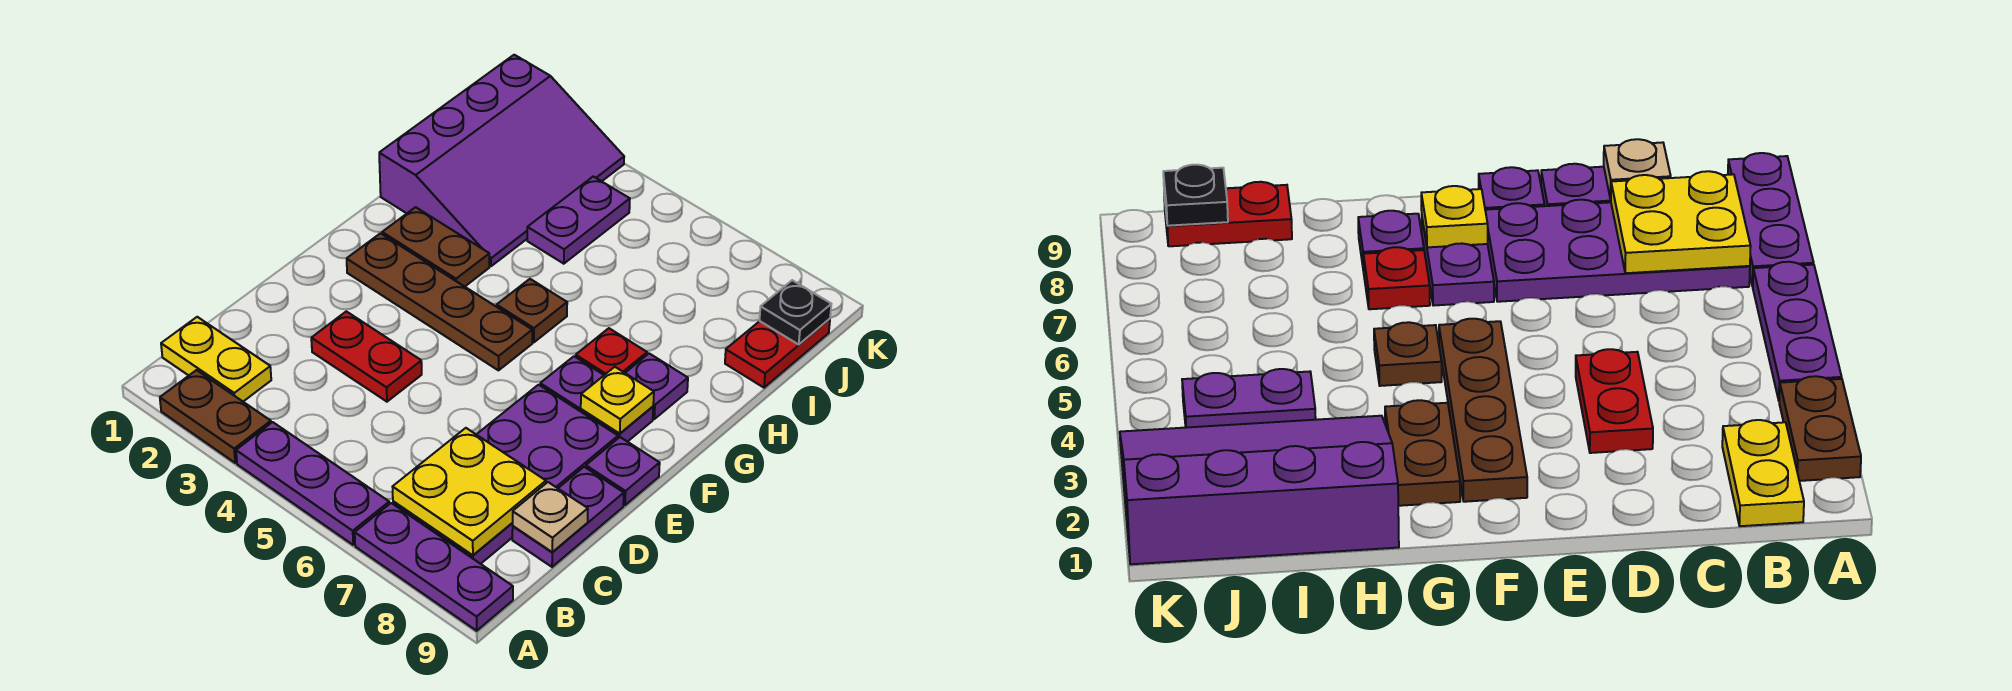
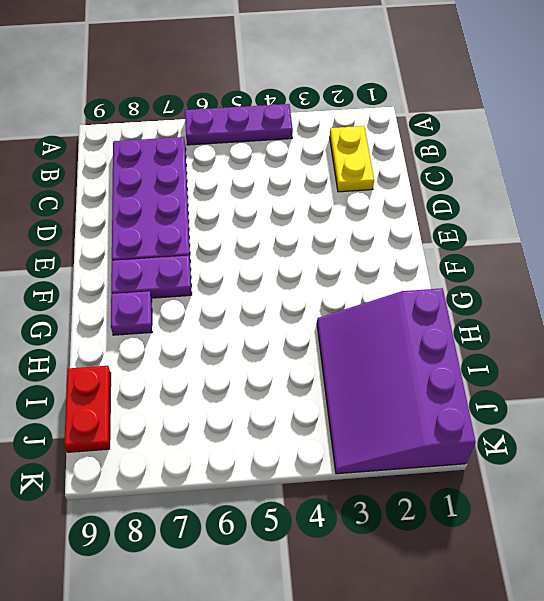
yellow plate B2:C2 level 1 -> yellow plate B1:B2 level 1
none -> brown plate A2:A3 level 1
none -> purple plate A7:A9 level 1
none -> purple plate C9:D9 level 1

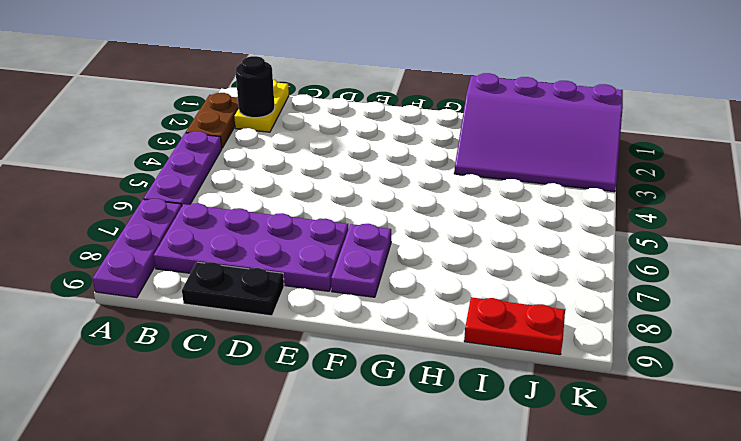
black round brick B2 level 2 -> none
black plate C9:D9 level 1 -> purple plate C9:D9 level 1
none -> red plate D3:D4 level 1
none -> purple plate E9 level 1
none -> brown plate F2:F5 level 1

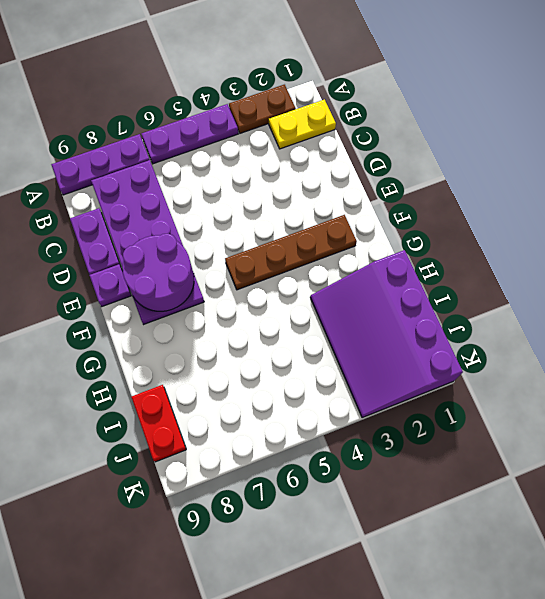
purple round brick E7:F8 level 2 -> yellow plate F8 level 2
none -> red plate D3:D4 level 1
none -> brown plate G2:G3 level 1
none -> brown plate G5 level 1

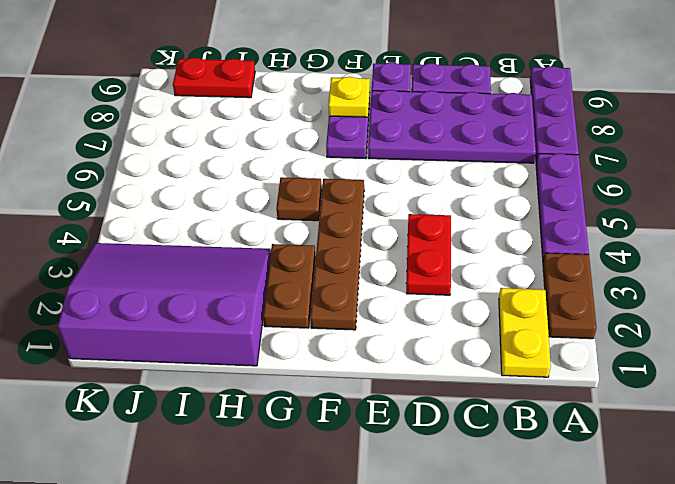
none -> red plate G7 level 1
none -> purple plate G8 level 1
none -> purple plate I4:J4 level 1

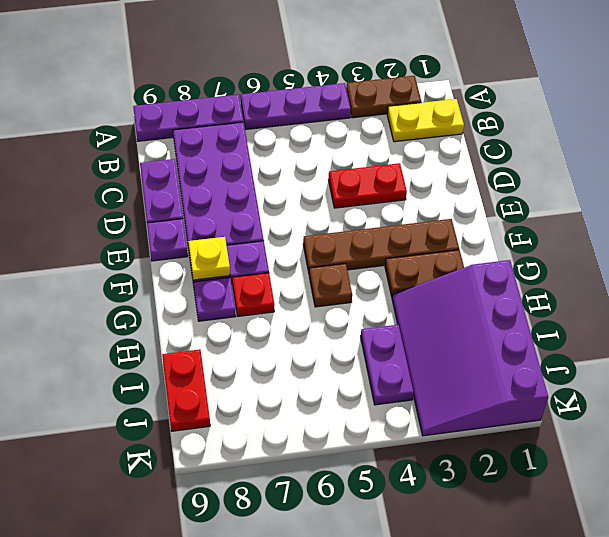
none -> yellow plate B7:C8 level 2
none -> tan plate C9 level 2
none -> black plate J9 level 2

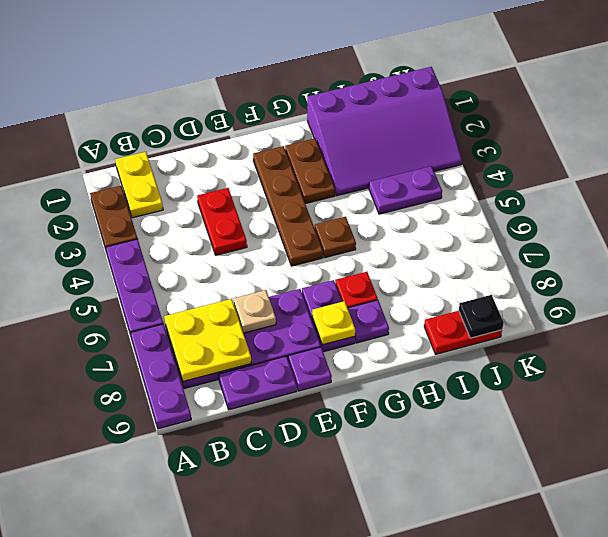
tan plate D7 level 2 -> tan plate C9 level 2

